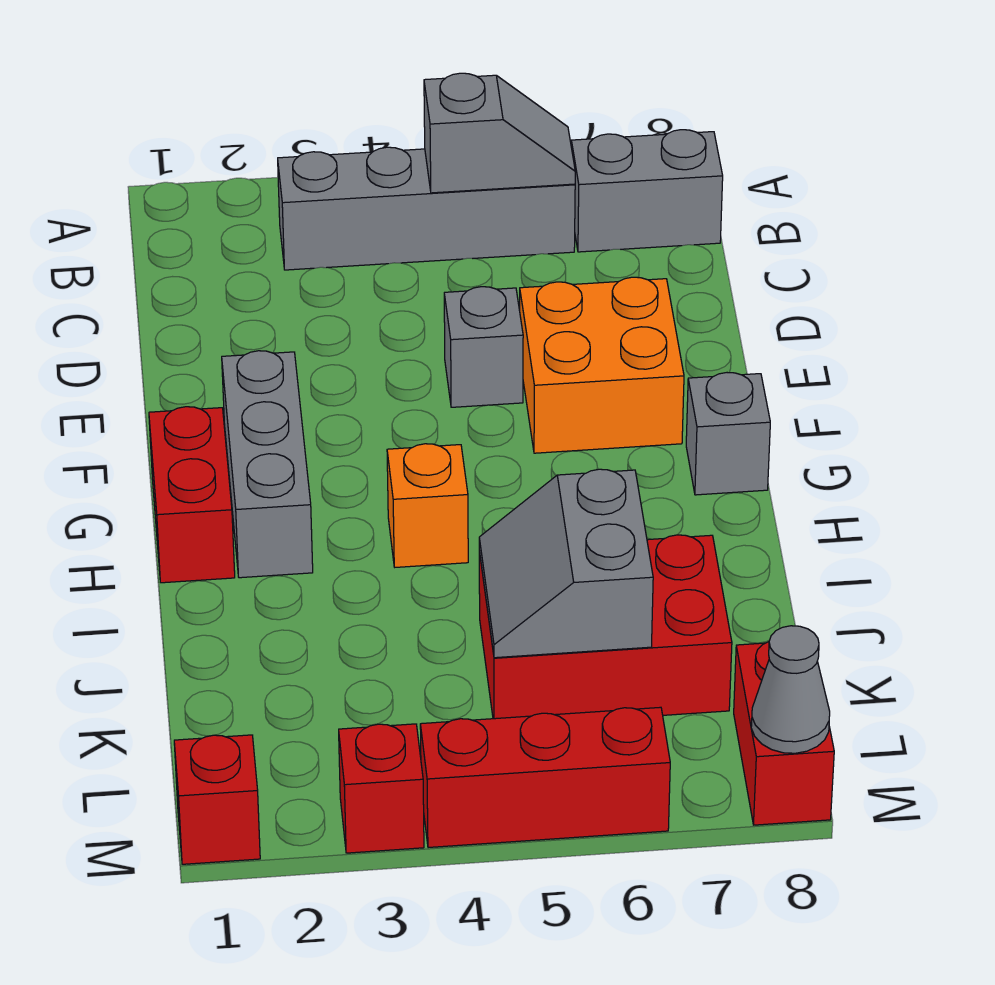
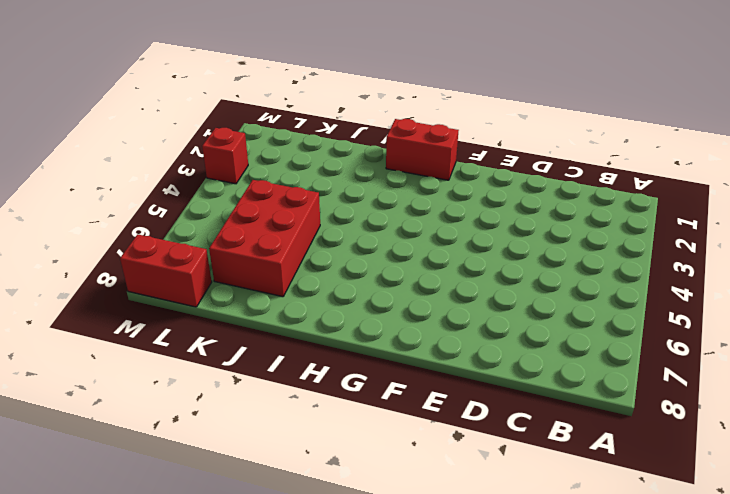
none -> grey brick B3:B6 level 1
none -> grey brick B7:B8 level 1
none -> grey brick E5 level 1

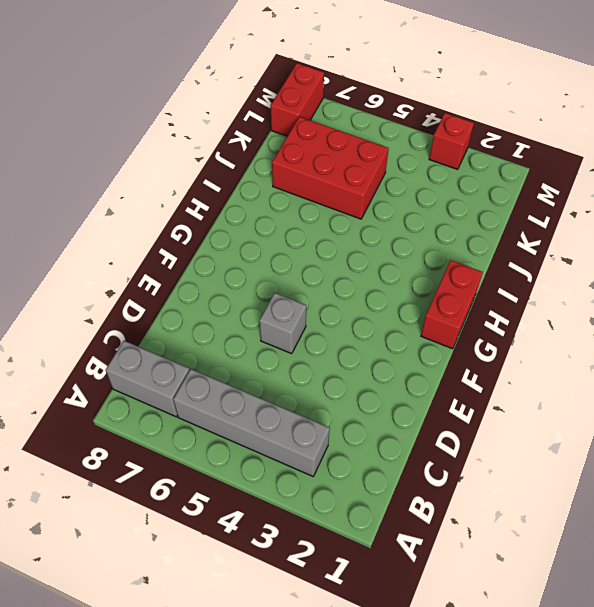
none -> orange brick E6:F7 level 1
none -> grey brick F2:H2 level 1
none -> grey brick G8 level 1

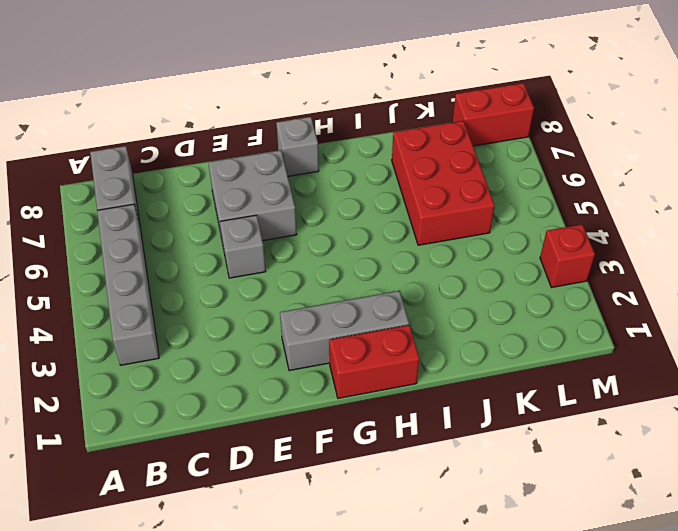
grey brick E6:F7 level 1 -> orange brick E6:F7 level 1
none -> orange brick H4 level 1
none -> red brick M1 level 1
none -> red brick M4:M6 level 1

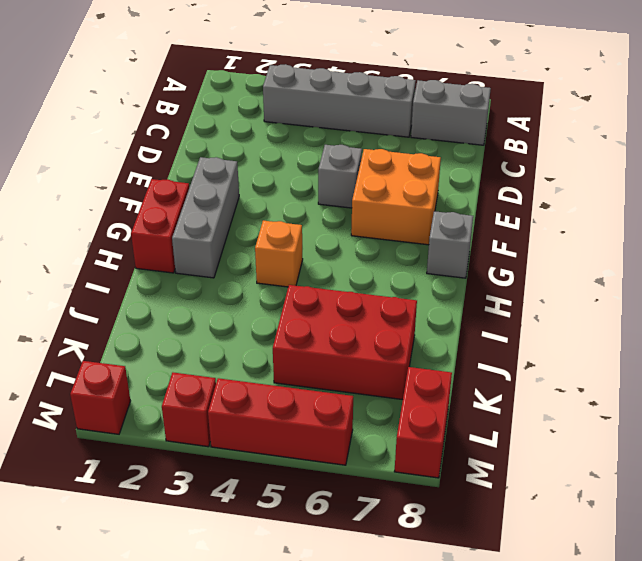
none -> grey slope B5:B6 level 2 top 5
none -> grey slope J5:K6 level 2 top 6
none -> grey cone M8 level 2

